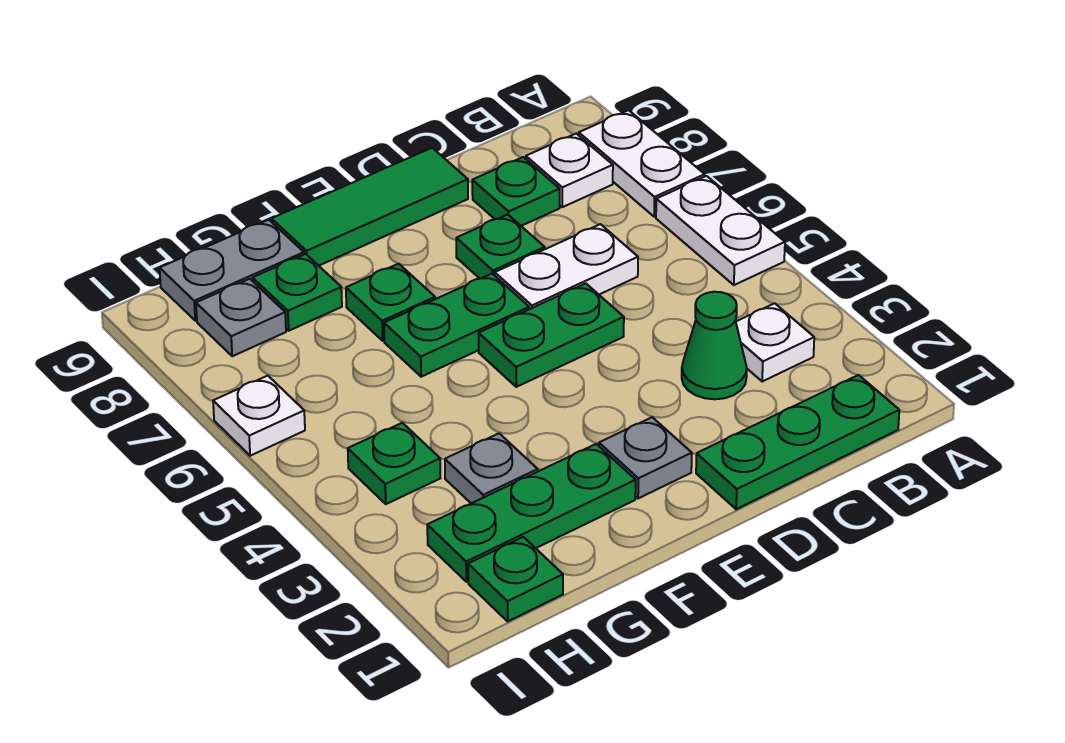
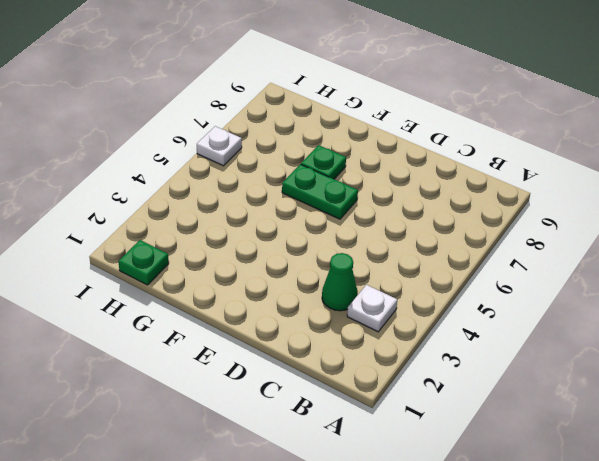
none -> white plate A5:A6 level 1
none -> white plate A7:A8 level 1
none -> green plate B1:D1 level 1

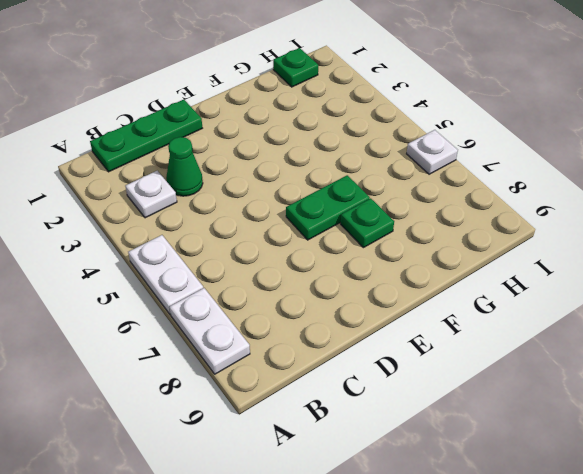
none -> white plate B8 level 1
none -> white plate C6:D6 level 1
none -> green plate C8 level 1

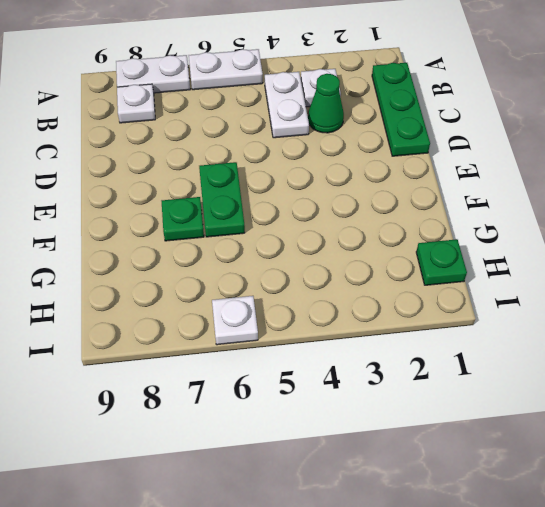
white plate B4:C4 level 1 -> white plate C6:D6 level 1
none -> green plate C8 level 1
none -> green plate D5:E5 level 1
none -> green plate D7 level 1

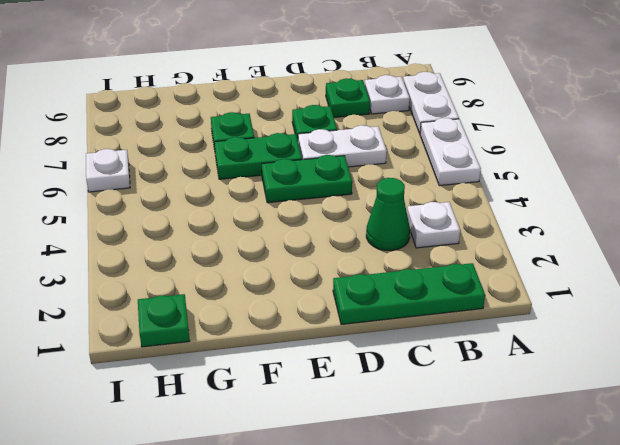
none -> green tile D9:F9 level 1
none -> grey plate E2 level 1
none -> green plate F2:H2 level 1

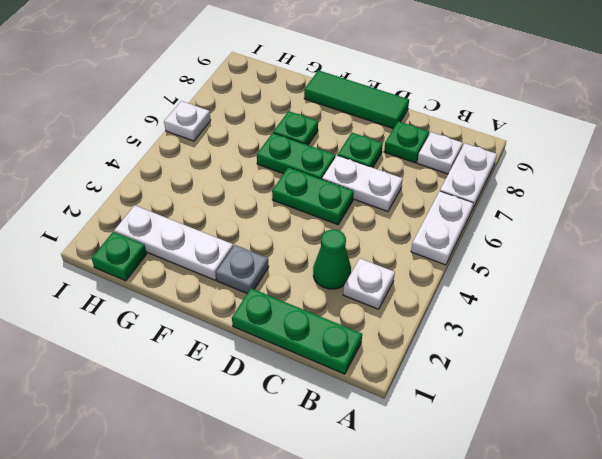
white plate F2:H2 level 1 -> green plate F2:H2 level 1
none -> grey plate G3 level 1
none -> green plate G8 level 1
none -> grey plate G9:H9 level 1

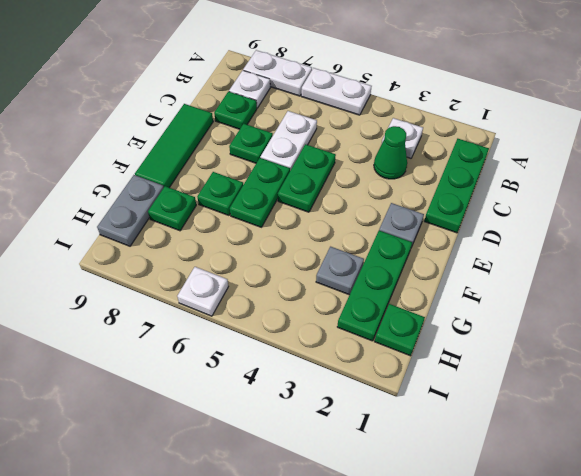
none -> green plate H4 level 1
none -> grey plate H8 level 1

